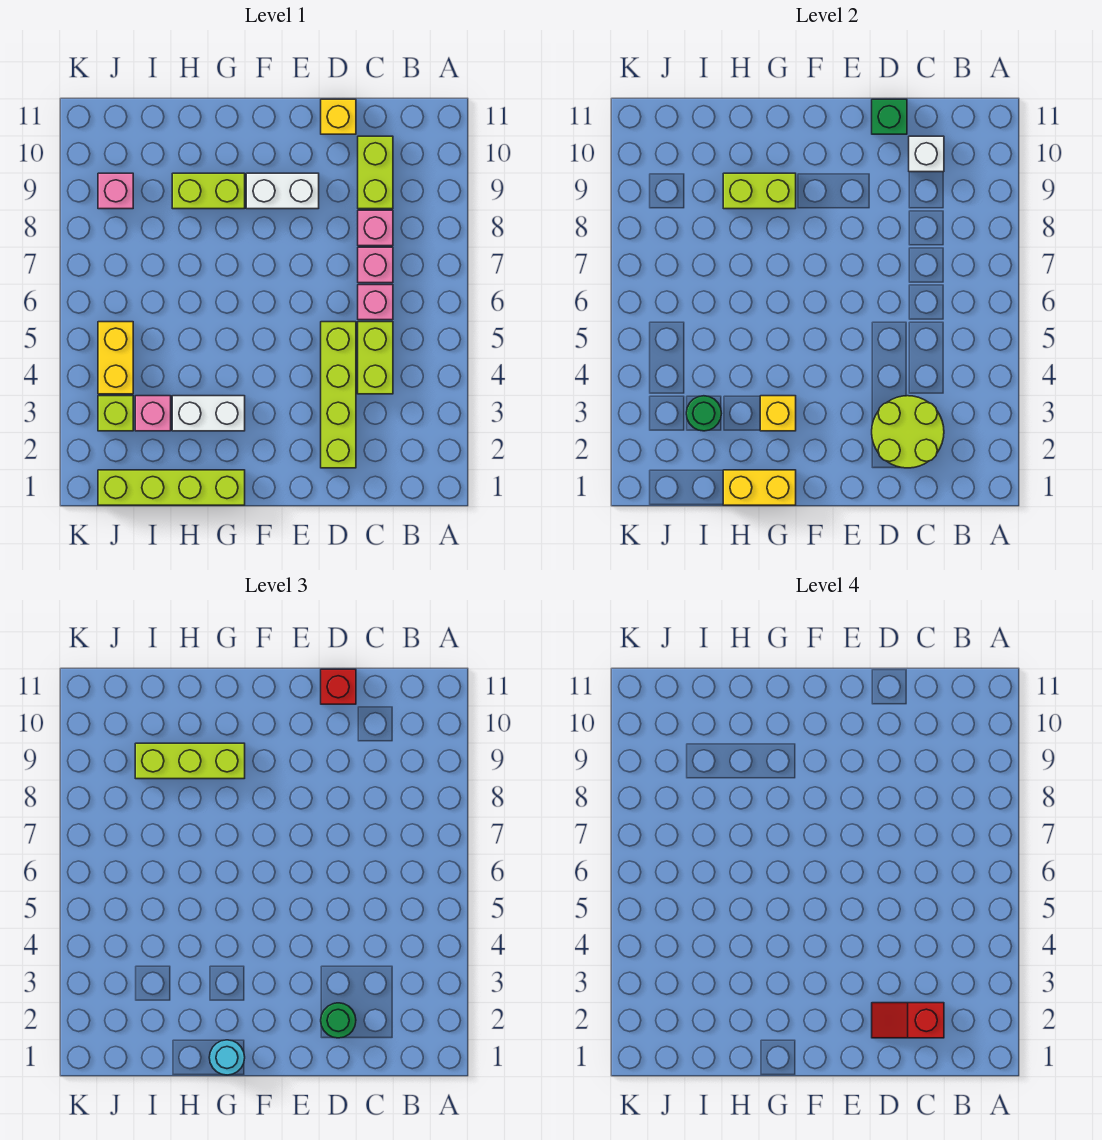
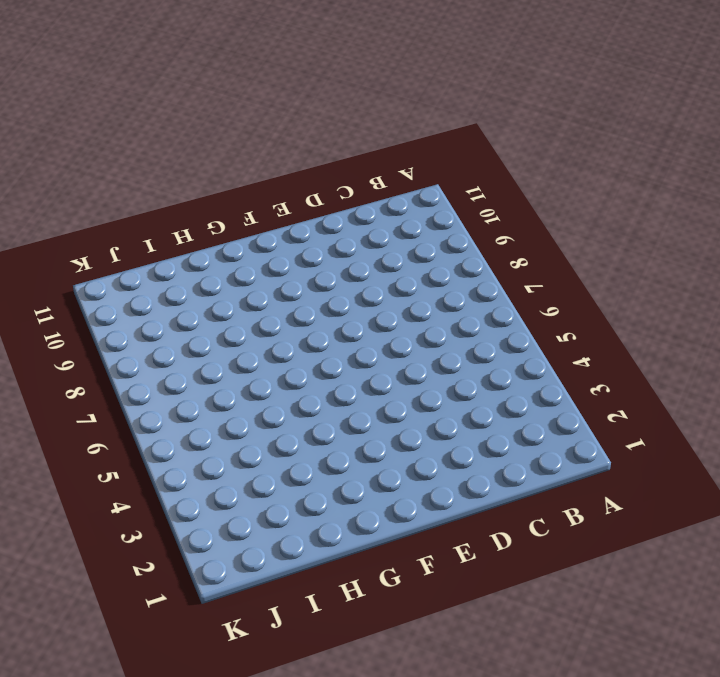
none -> lime brick C4:C5 level 1
none -> pink brick C6 level 1
none -> pink brick C7 level 1

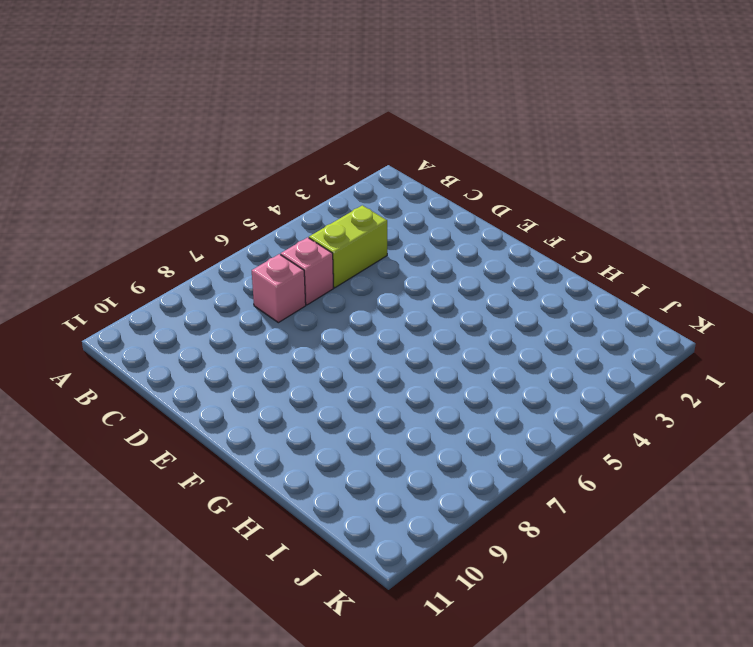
none -> pink brick C8 level 1
none -> lime brick C9:C10 level 1
none -> lime brick D2:D5 level 1

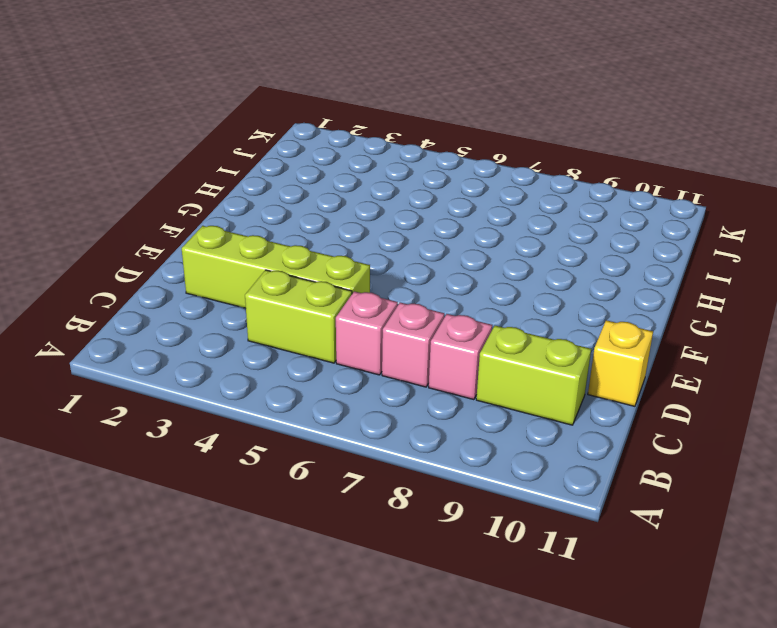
none -> white brick E9:F9 level 1
none -> lime brick G1:J1 level 1
none -> white brick G3:H3 level 1

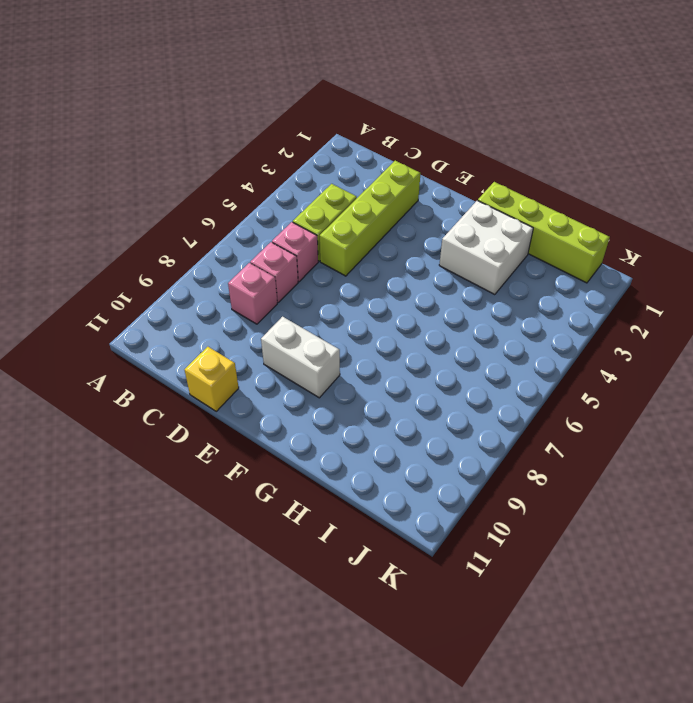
white brick G2:H3 level 1 -> white brick G3:H3 level 1
none -> lime brick C9:C10 level 1
none -> lime brick G9:H9 level 1
none -> pink brick I3 level 1

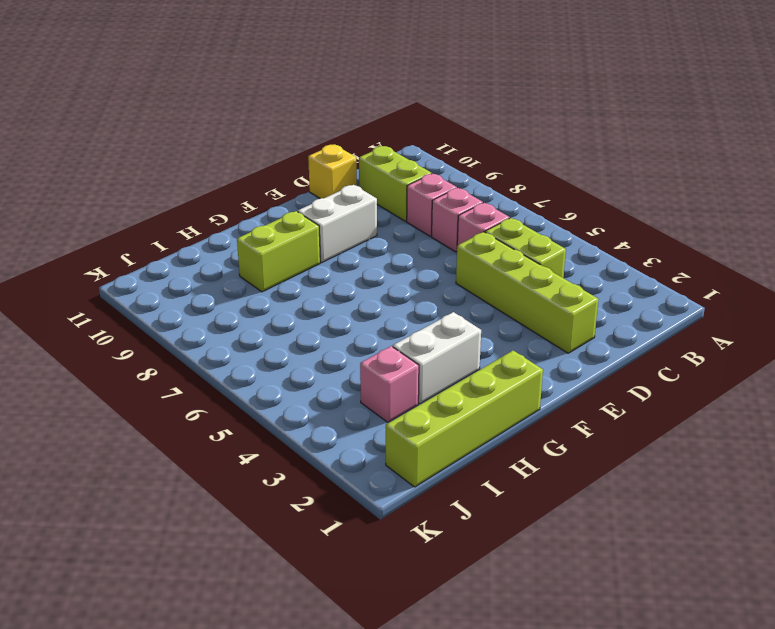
none -> lime brick J3 level 1
none -> yellow brick J4:J5 level 1
none -> pink brick J9 level 1

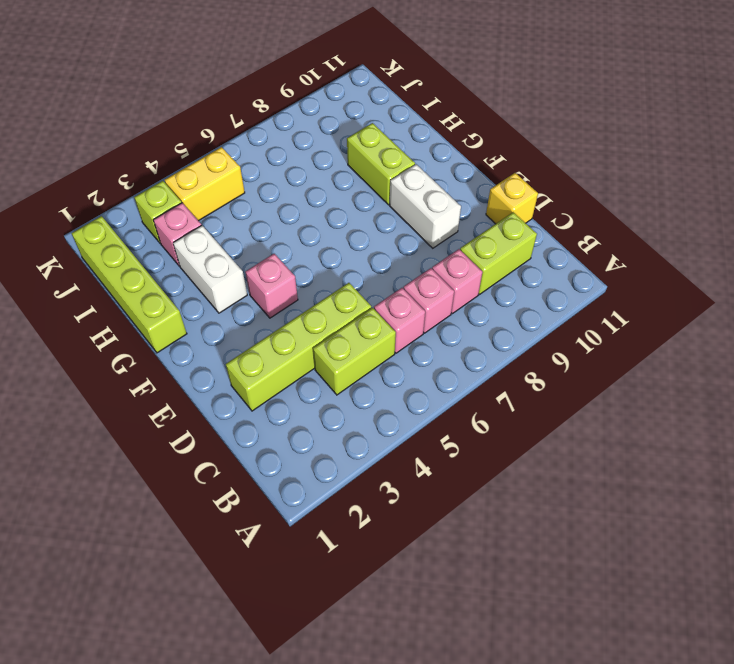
pink brick F4 level 1 -> pink brick J9 level 1
none -> lime round brick C2:D3 level 2
none -> white brick C10 level 2
none -> green brick D11 level 2

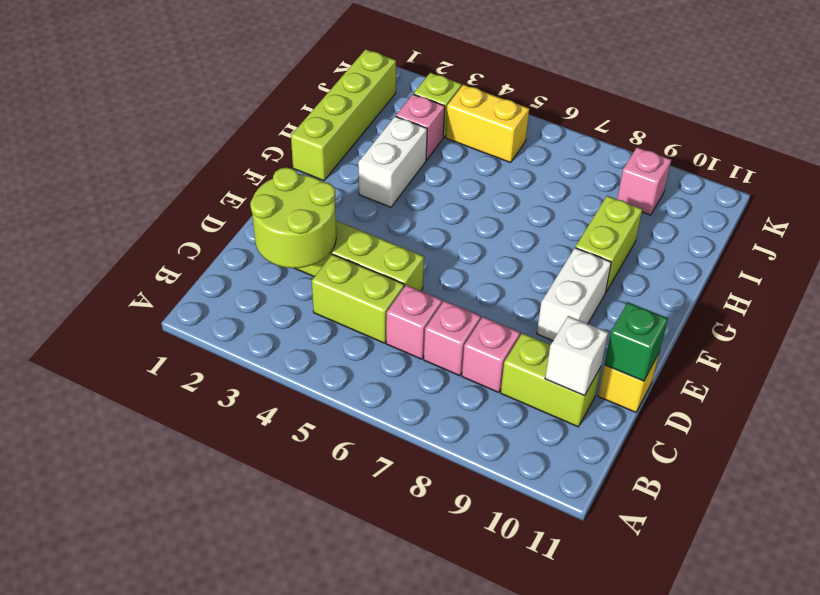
none -> yellow brick G1:H1 level 2
none -> yellow brick G3 level 2
none -> lime brick G9:H9 level 2

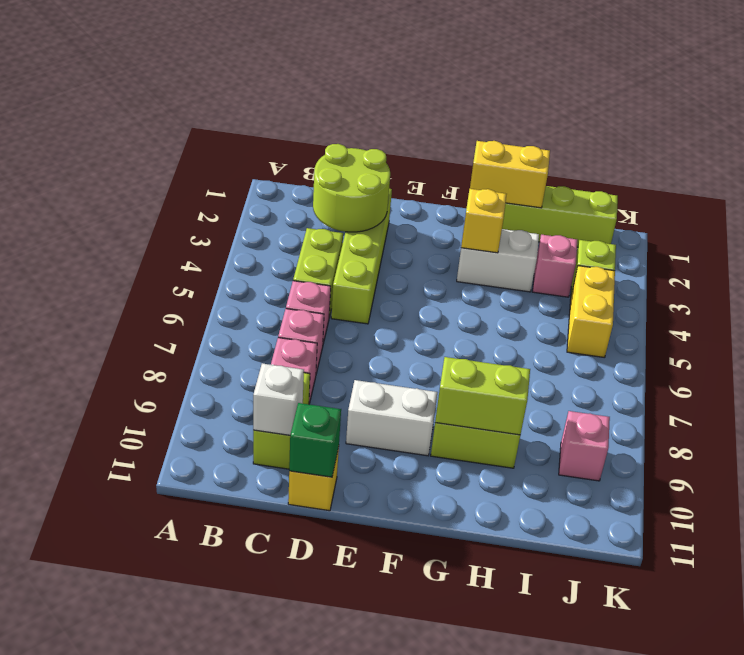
none -> green round brick I3 level 2
none -> green round brick D2 level 3
none -> red brick D11 level 3

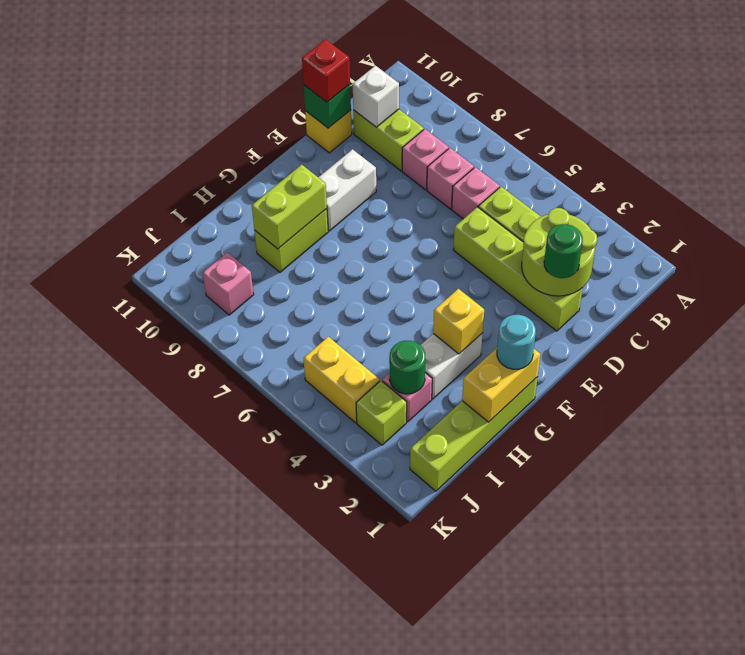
none -> lime brick G9:I9 level 3
none -> red slope C2:D2 level 4 top C

